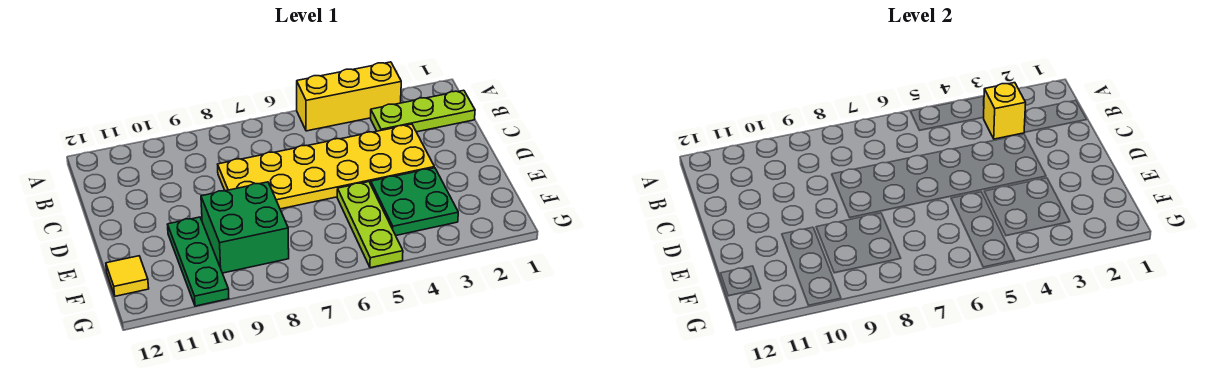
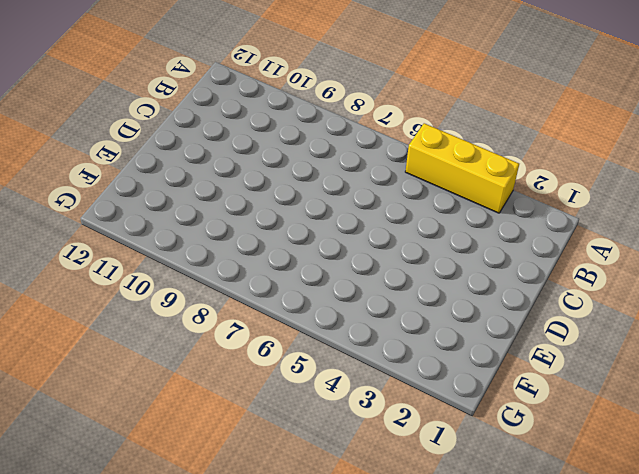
none -> lime plate B1:B3 level 1
none -> yellow plate C3:D8 level 1

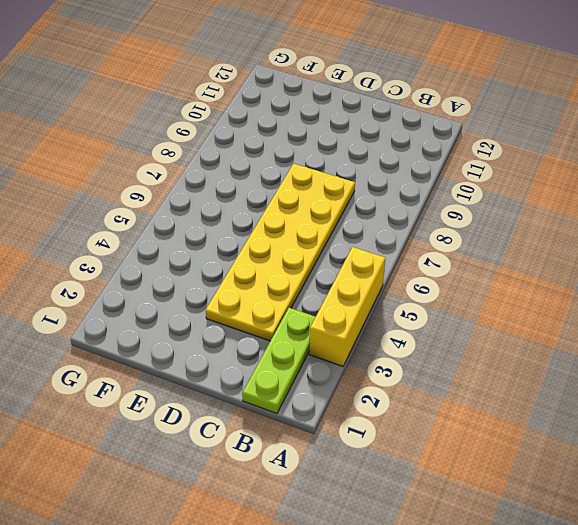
none -> green plate E3:F4 level 1
none -> lime plate E5:G5 level 1

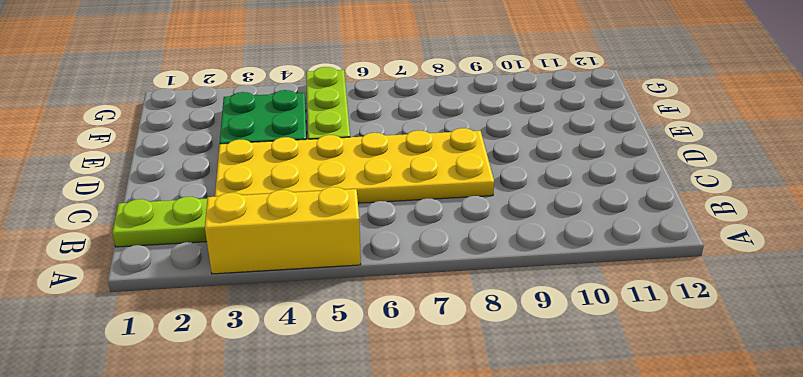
none -> green brick E8:F9 level 1
none -> green plate E10:G10 level 1

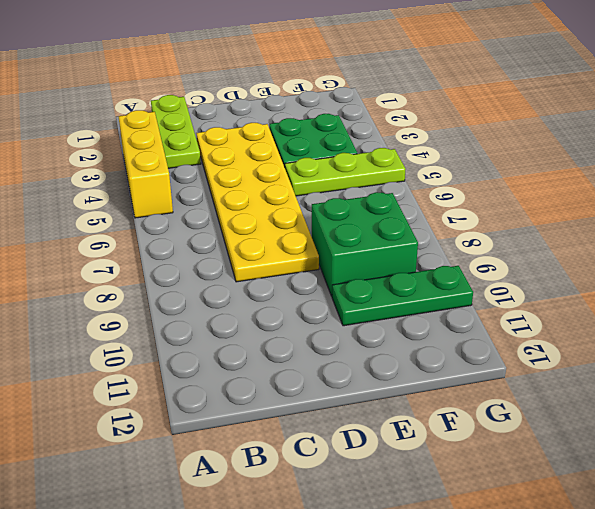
none -> yellow tile F12 level 1
none -> yellow brick B3 level 2

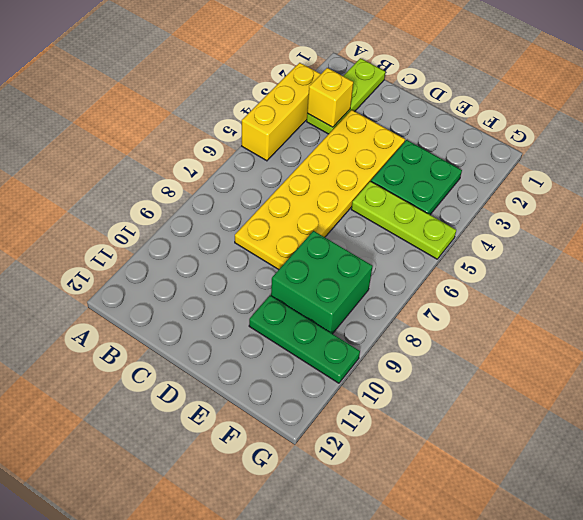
none -> yellow tile F12 level 1

